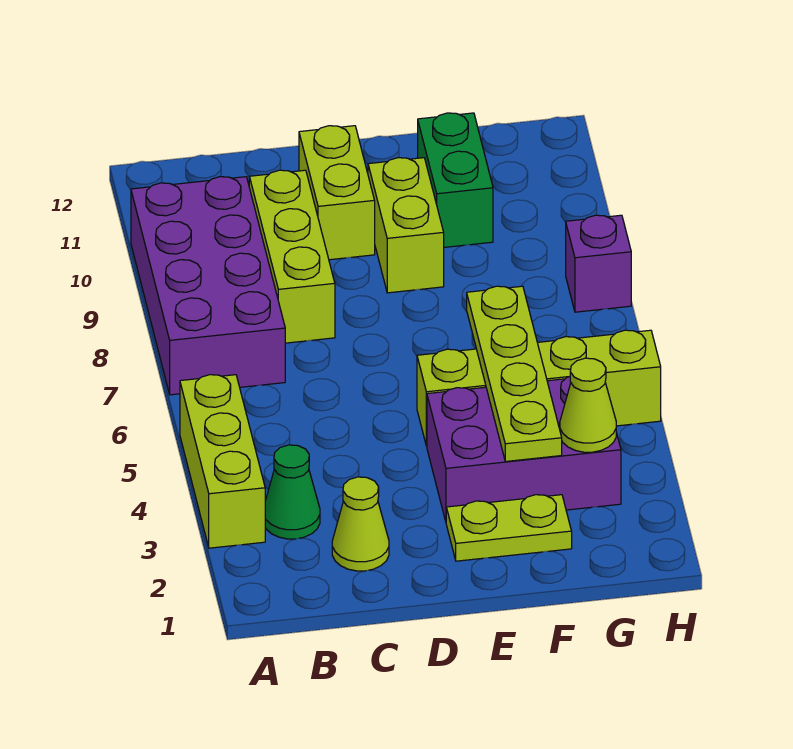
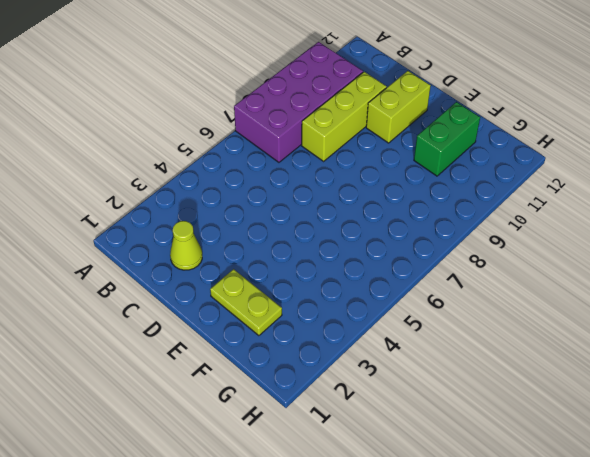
none -> lime brick A3:A5 level 1
none -> green cone B3 level 1
none -> purple brick E3:G4 level 1

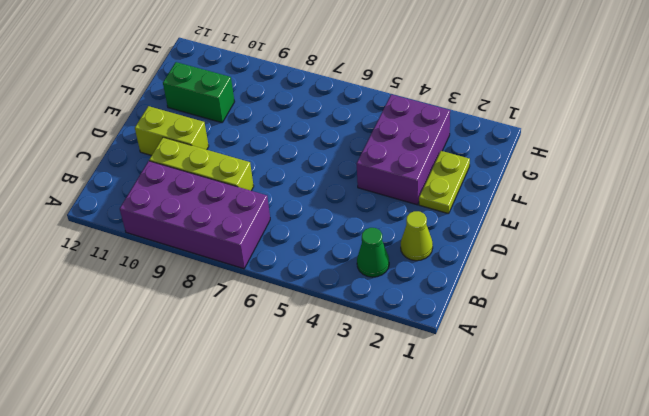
none -> lime brick A3:A5 level 1
none -> lime brick E5:H5 level 1
none -> lime brick E9:E10 level 1

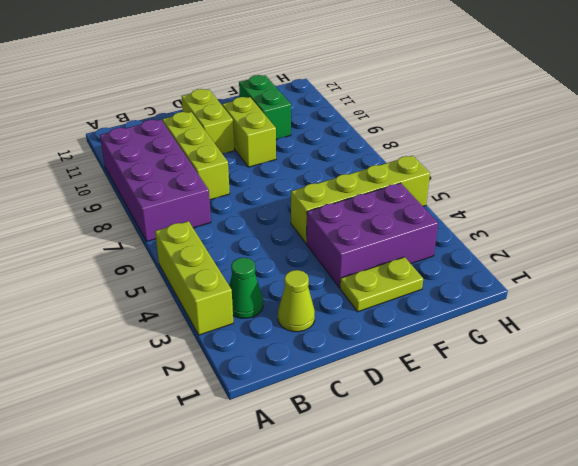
none -> purple brick H8 level 1
none -> lime plate F3:F6 level 2
none -> lime cone G3 level 2

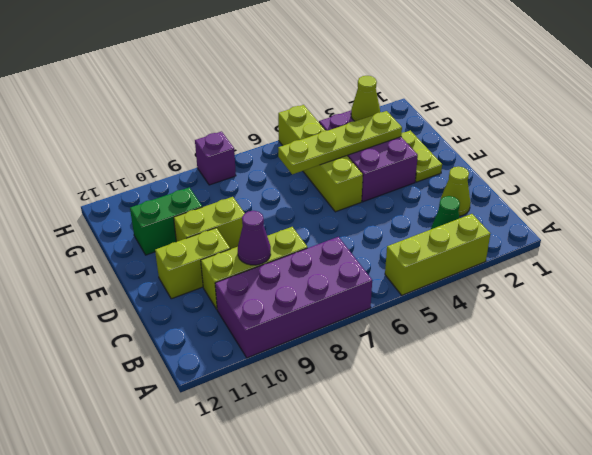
purple cone C9 level 2 -> none

